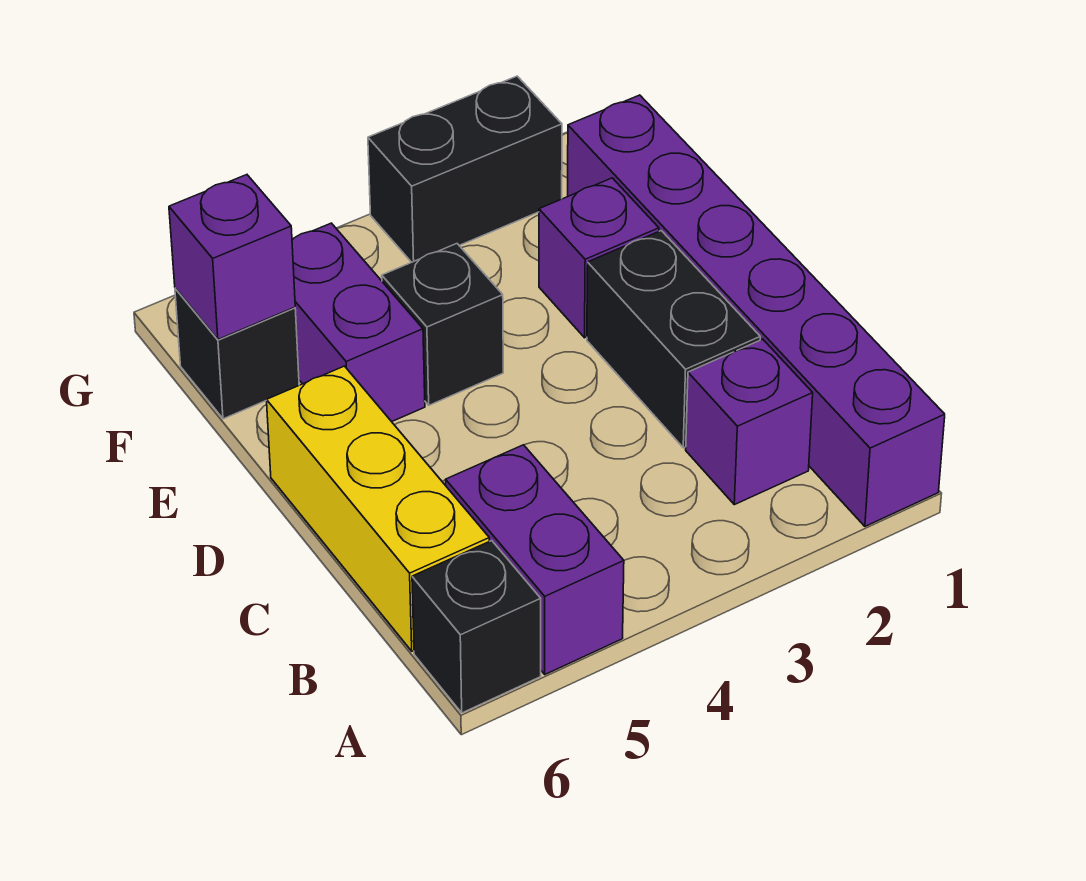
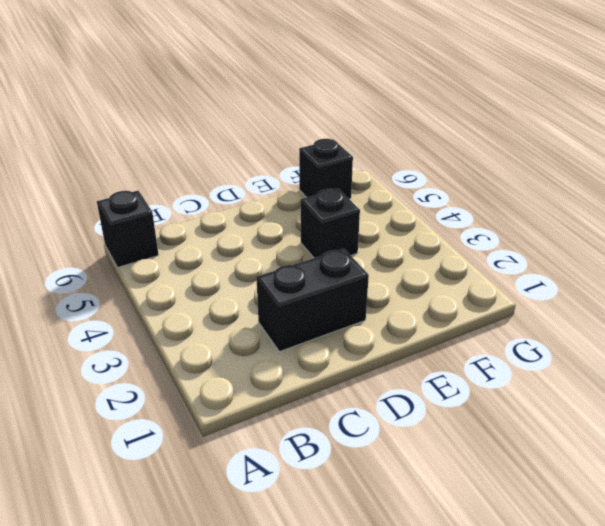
none -> purple brick A1:F1 level 1
none -> purple brick A5:B5 level 1
none -> purple brick B2 level 1

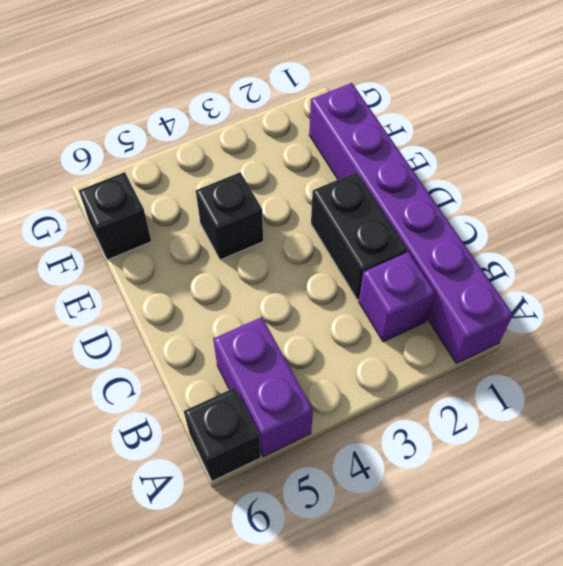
none -> yellow brick B6:D6 level 1
none -> purple brick E2 level 1
none -> purple brick E5:F5 level 1

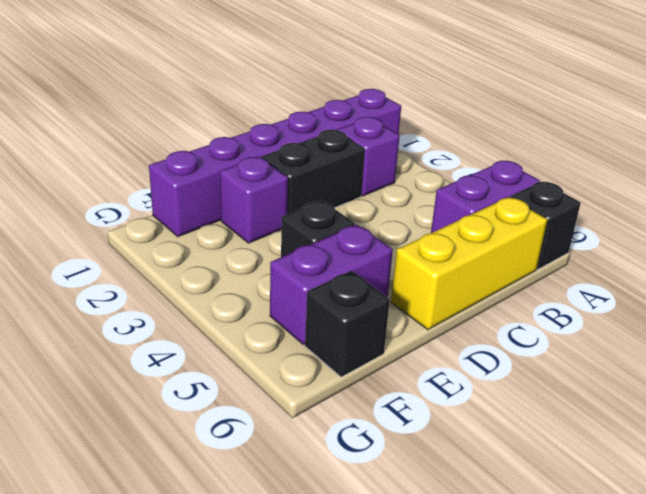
none -> black brick G2:G3 level 1
none -> purple brick F6 level 2

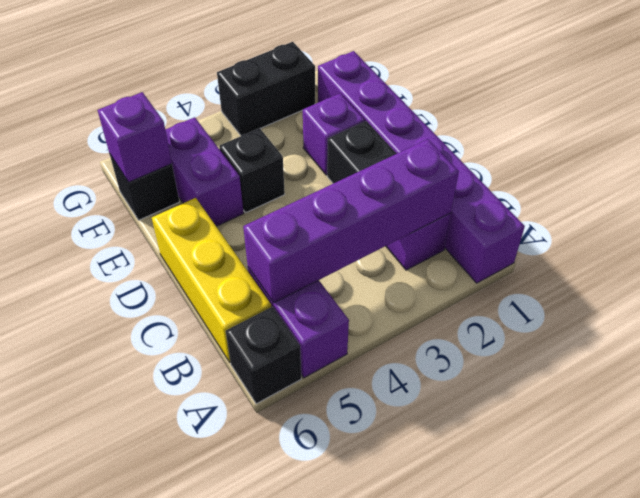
purple brick B2:B5 level 2 -> none

